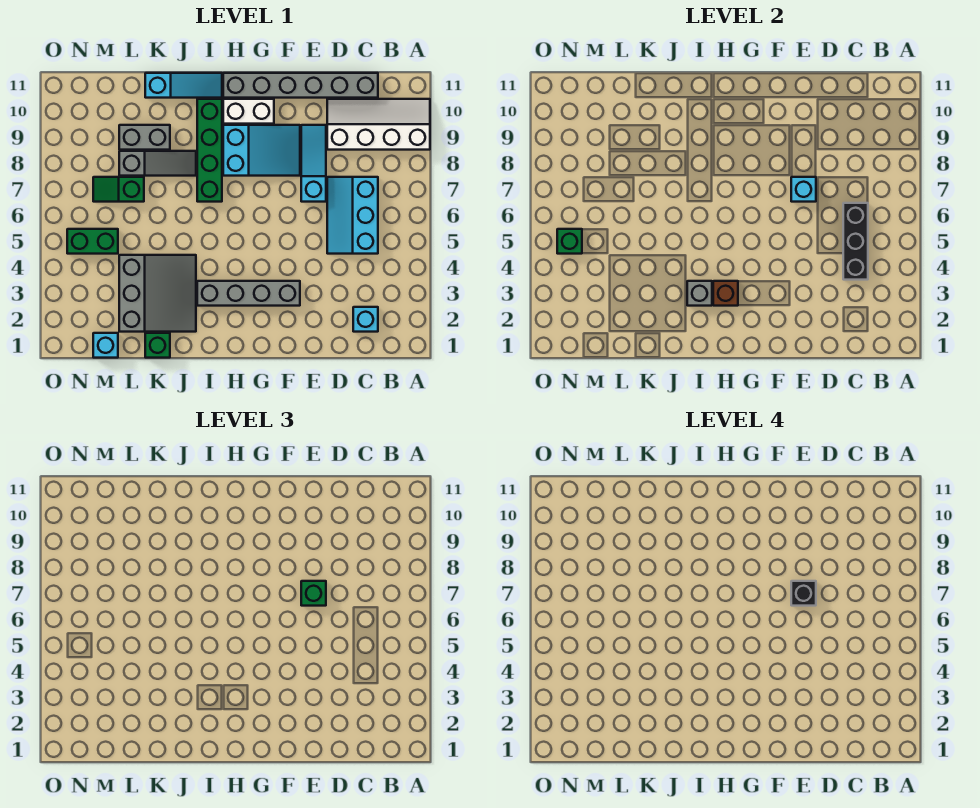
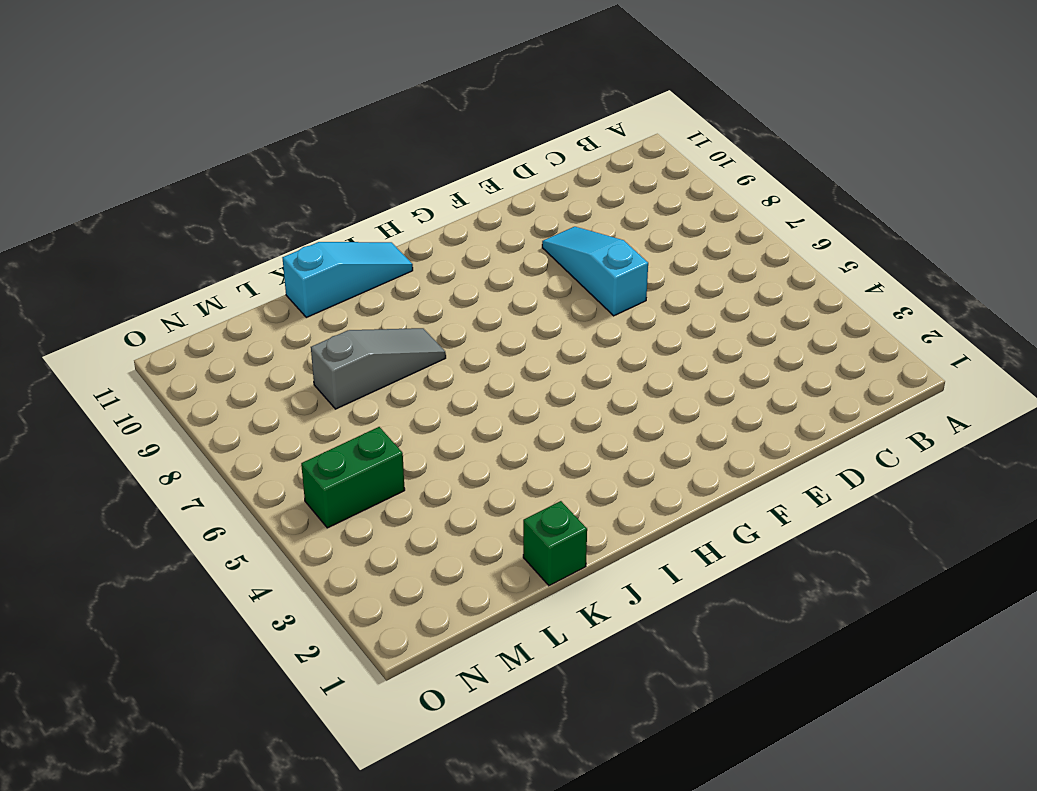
none -> white slope A9:D10 level 1 top 9
none -> cyan brick C2 level 1
none -> cyan slope C5:D7 level 1 top C

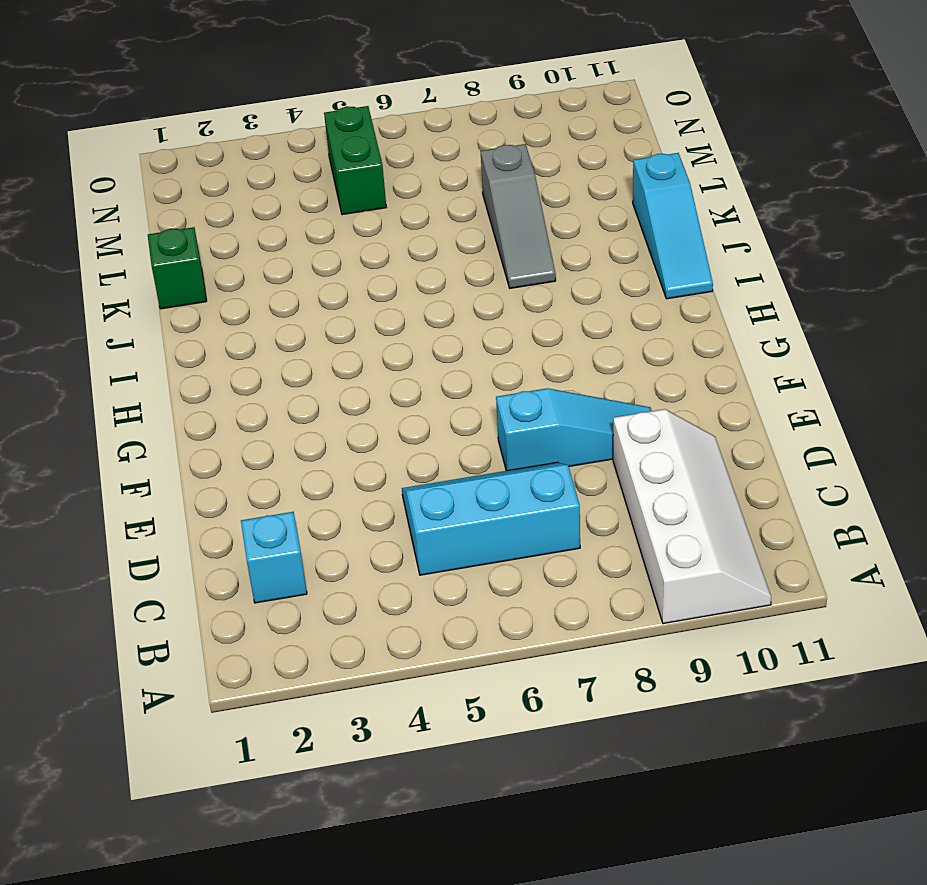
none -> grey brick C11:H11 level 1
none -> grey brick F3:I3 level 1
none -> cyan slope F8:H9 level 1 top H

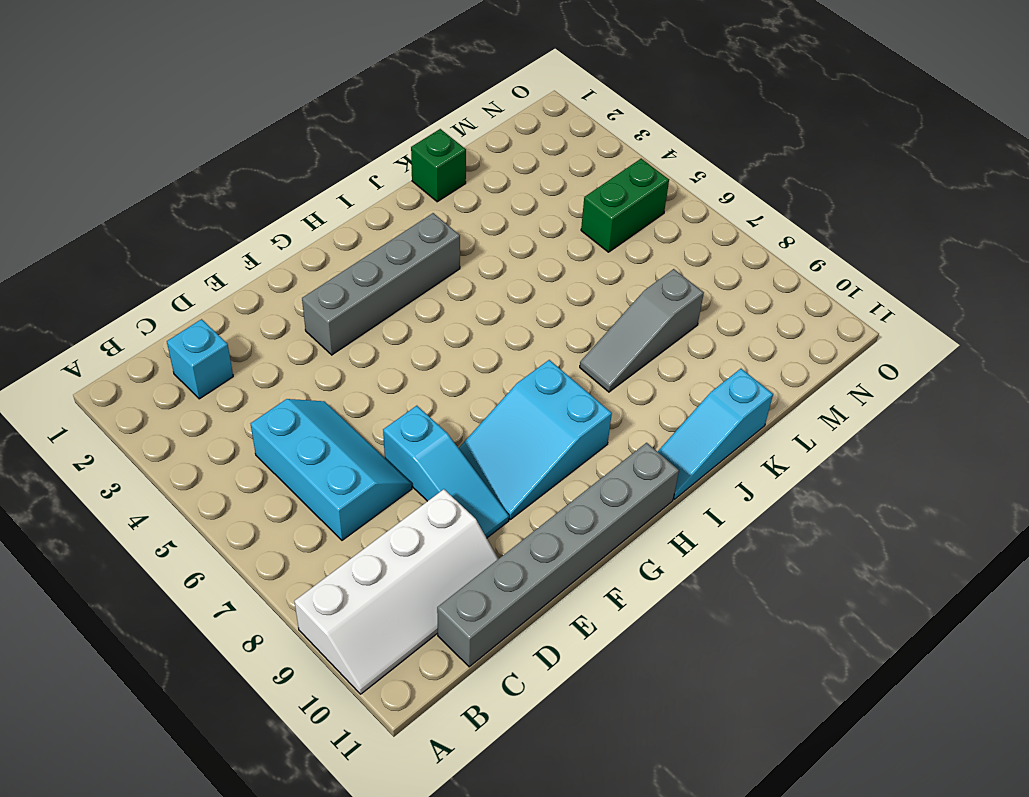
none -> white brick G10:H10 level 1
none -> green brick I7:I10 level 1
none -> grey slope J2:L4 level 1 top L

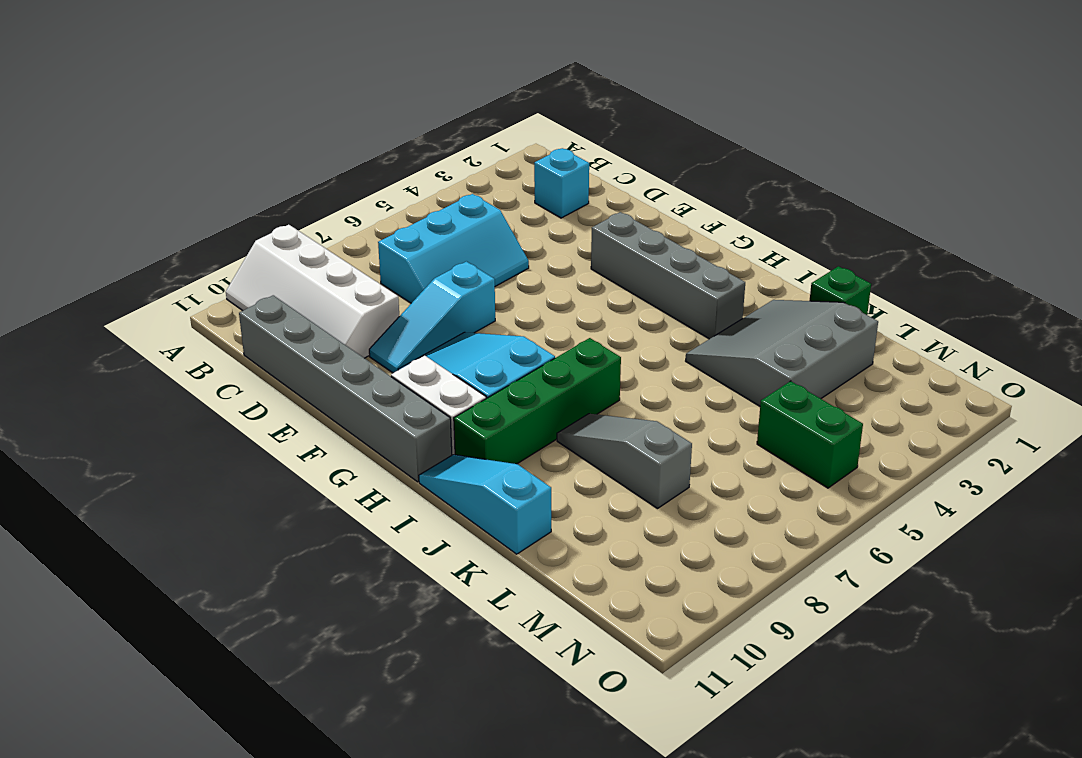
none -> grey brick K9:L9 level 1
none -> green slope L7:M7 level 1 top L
none -> cyan brick M1 level 1

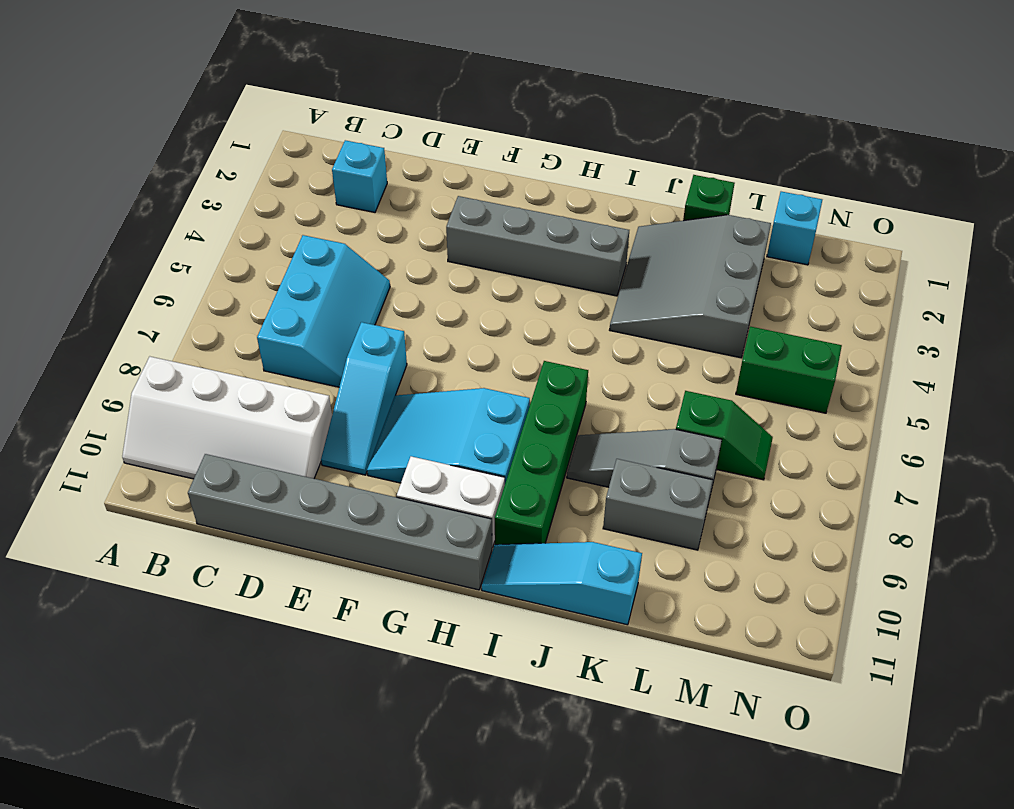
none -> black brick C4:C6 level 2
none -> cyan brick E7 level 2
none -> brown brick H3 level 2

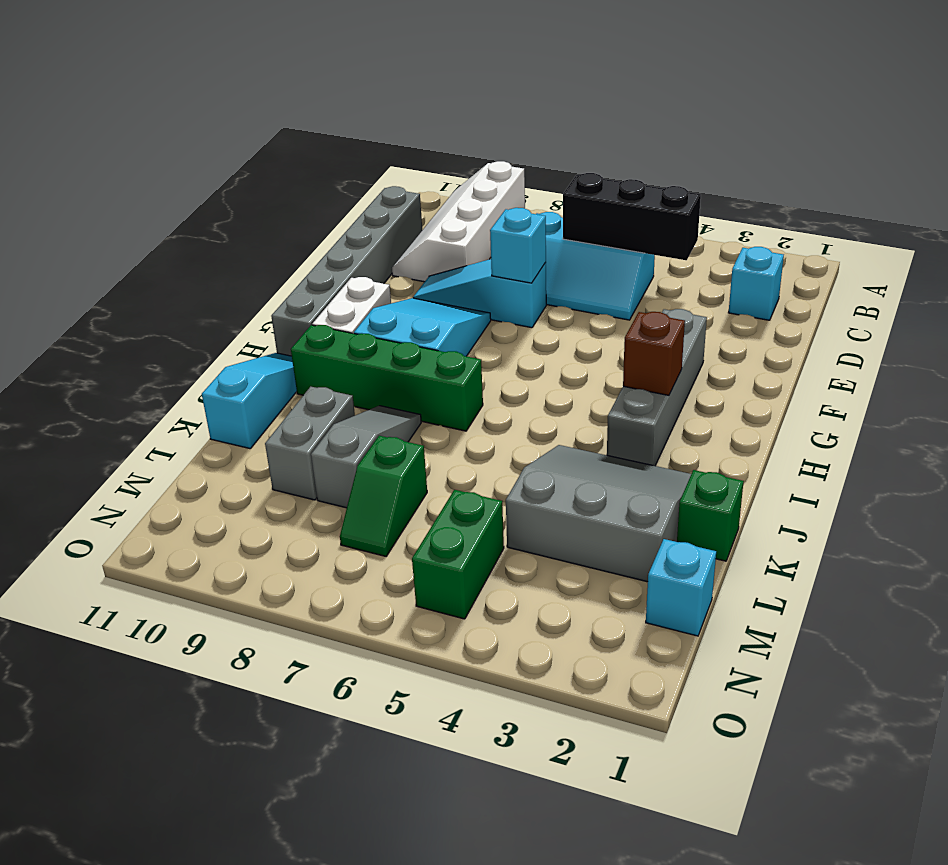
none -> grey brick I3 level 2
none -> green brick N5 level 2
none -> green brick E7 level 3

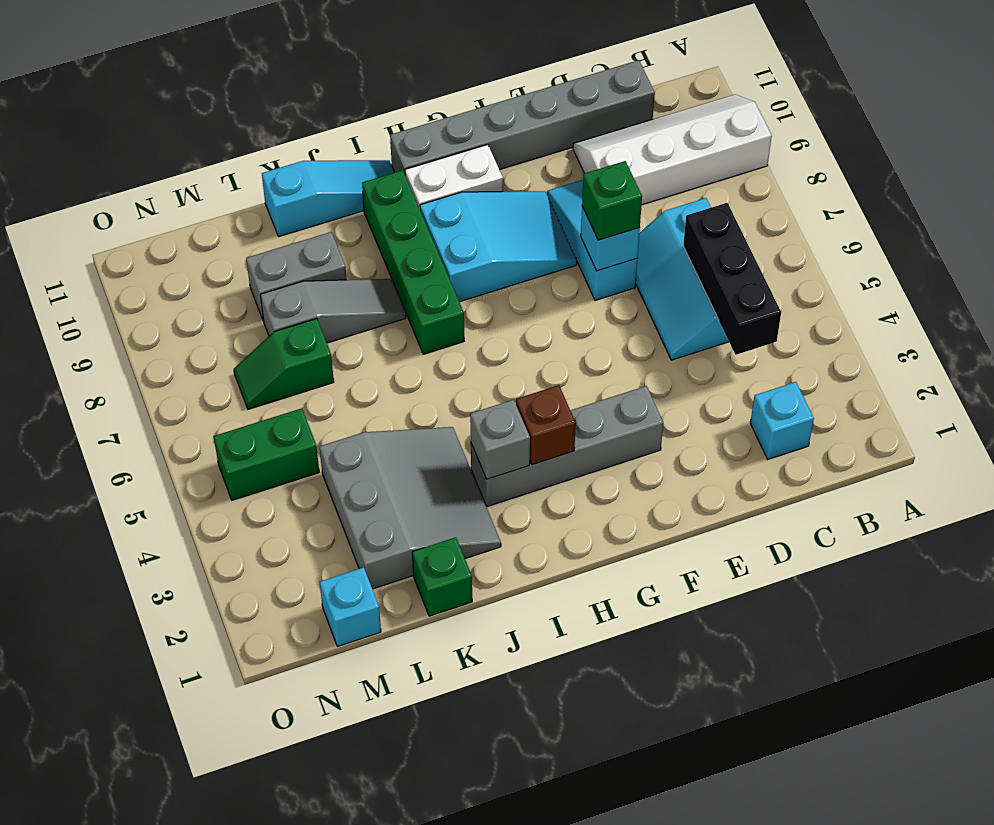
none -> green brick N5 level 2
none -> black brick E7 level 4

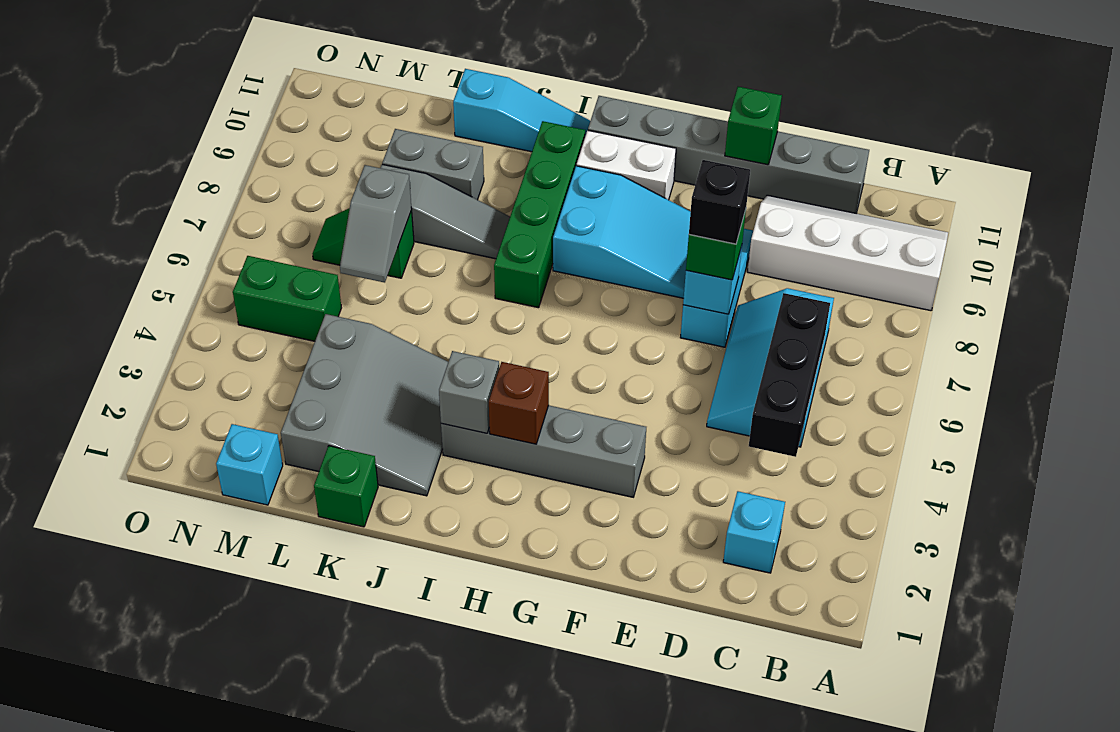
green brick E11 level 2 -> green brick N5 level 2
grey slope L6:L7 level 2 top 7 -> none

